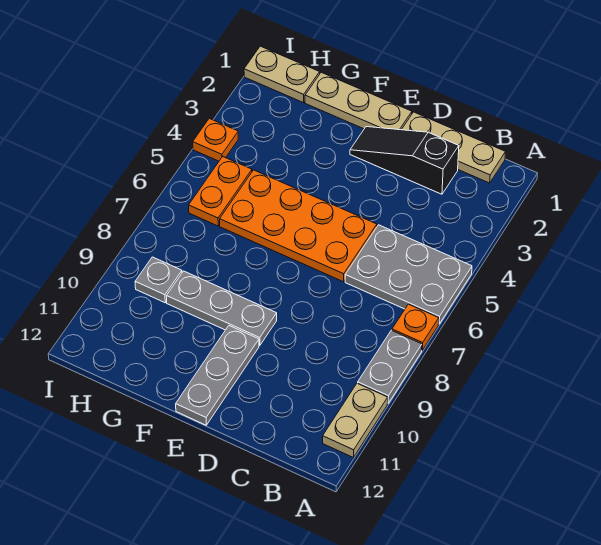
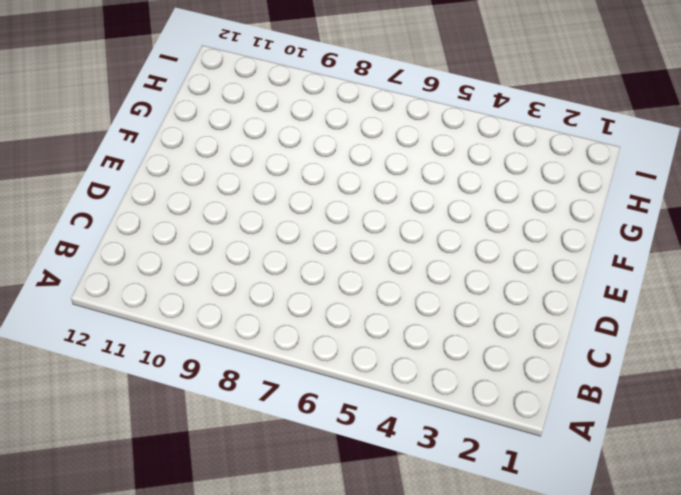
none -> grey plate A5:C6 level 1
none -> orange plate A7 level 1
none -> grey plate A8:A9 level 1

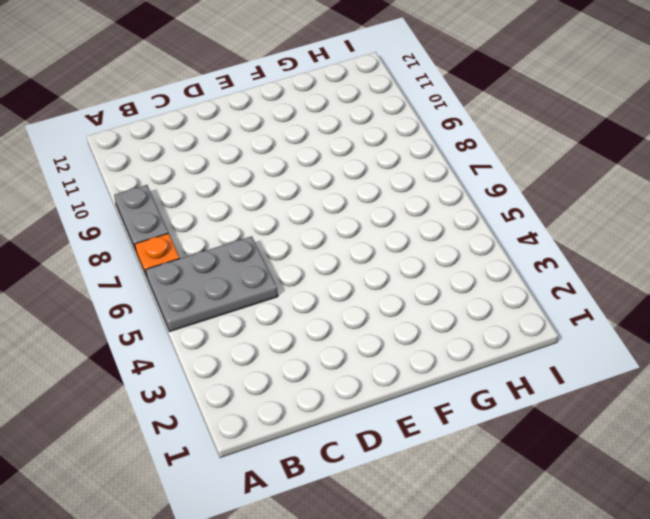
none -> tan plate A10:A11 level 1
none -> tan plate B1:D1 level 1
none -> black slope C2:E2 level 1 top C

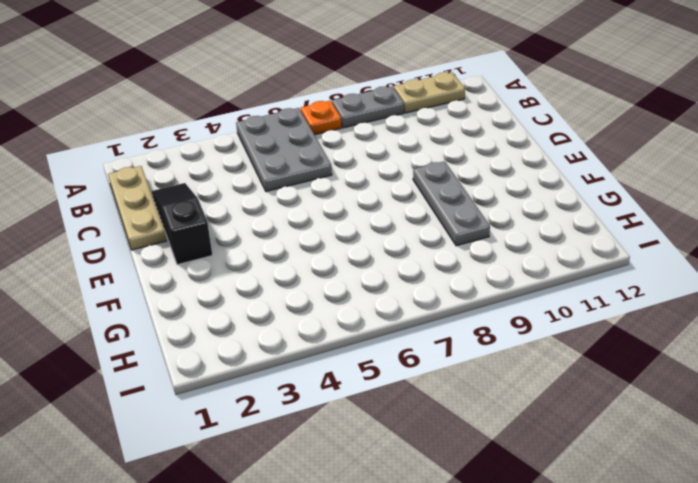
black slope C2:E2 level 1 top E -> black slope C2:E2 level 1 top C
none -> orange plate D5:G6 level 1
none -> tan plate E1:G1 level 1
none -> grey plate E10:E12 level 1

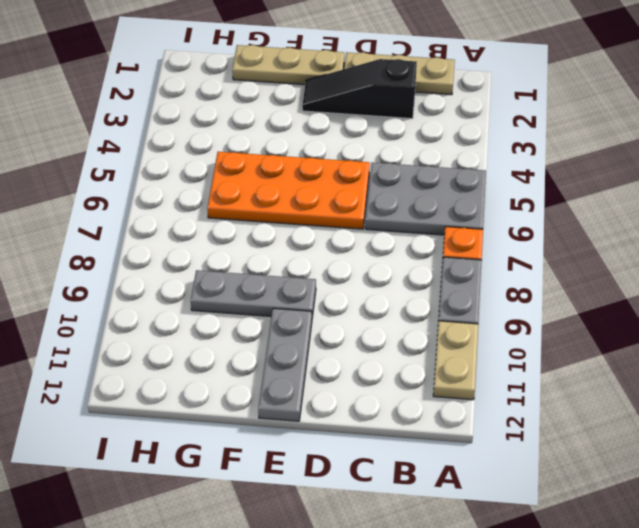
none -> tan plate H1:I1 level 1
none -> orange plate H5:H6 level 1
none -> grey plate H9 level 1

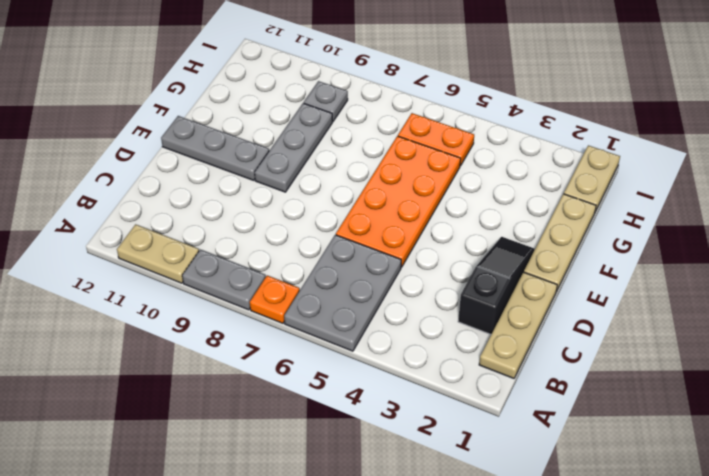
none -> orange plate I4 level 1

